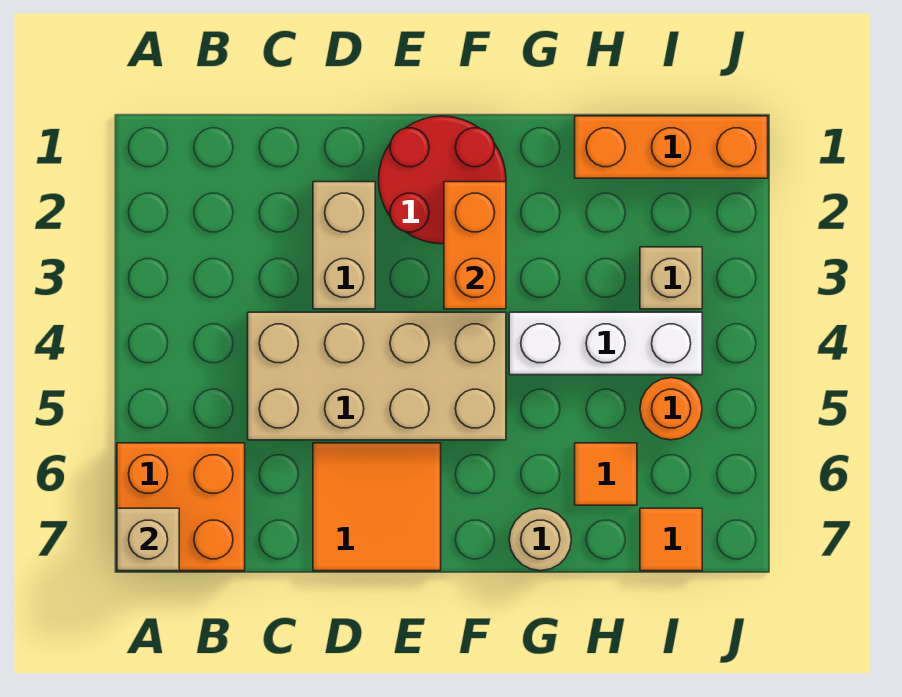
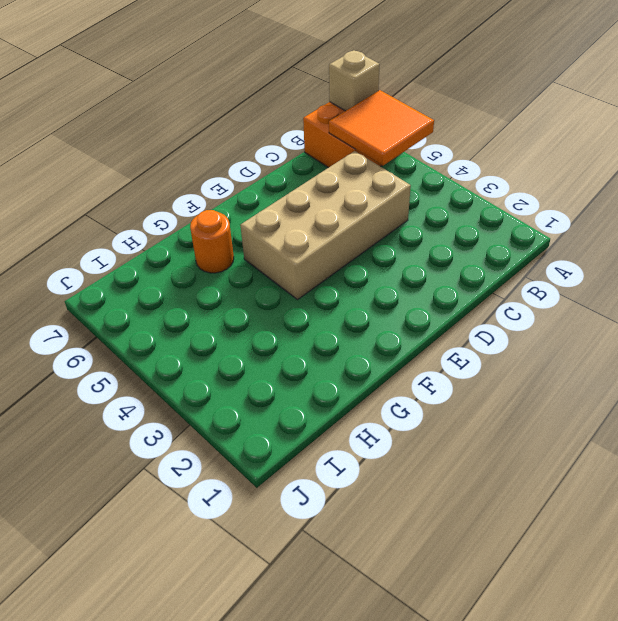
orange tile A5:B6 level 2 -> orange tile D6:E7 level 1
orange round brick G6 level 1 -> orange round brick I5 level 1
none -> tan brick D2:D3 level 1
none -> red round brick E1:F2 level 1
none -> white brick G4:I4 level 1

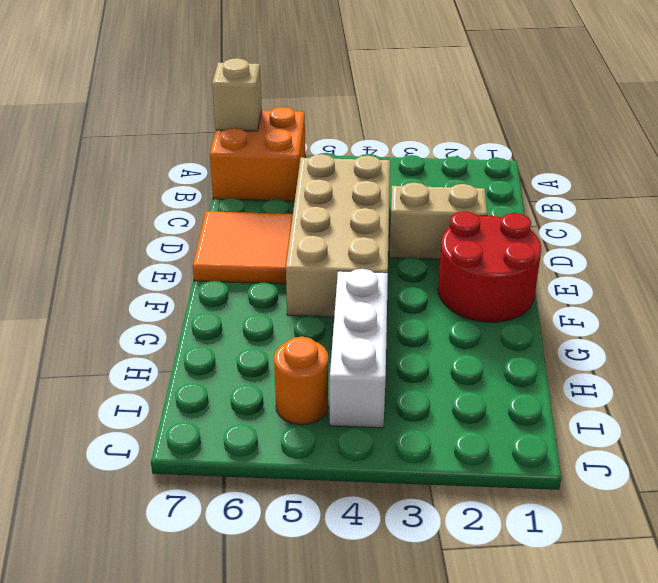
none -> tan round brick G7 level 1
none -> orange brick H1:J1 level 1
none -> orange tile H6 level 1

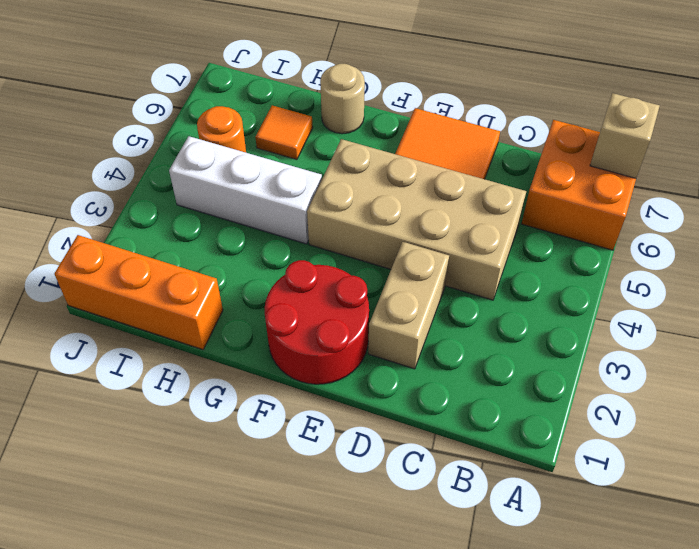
none -> tan brick I3 level 1
none -> orange tile I7 level 1
none -> orange brick F2:F3 level 2

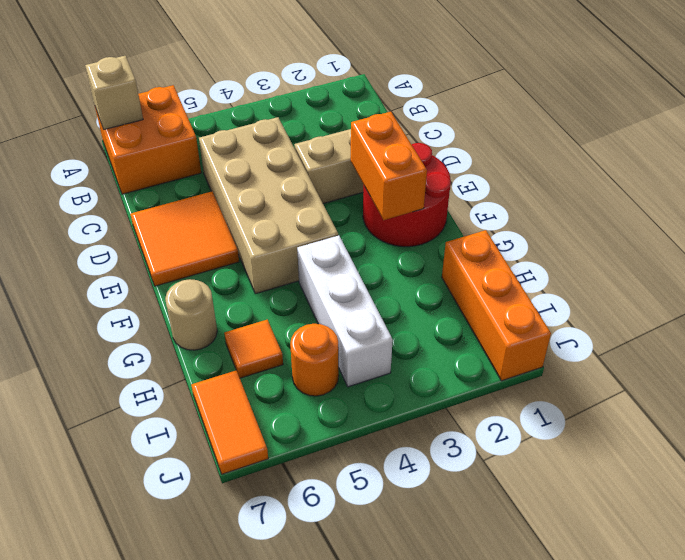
orange brick E2:F2 level 2 -> orange brick F2:F3 level 2
orange tile I7:J7 level 1 -> orange tile I7 level 1
none -> tan brick I3 level 1

